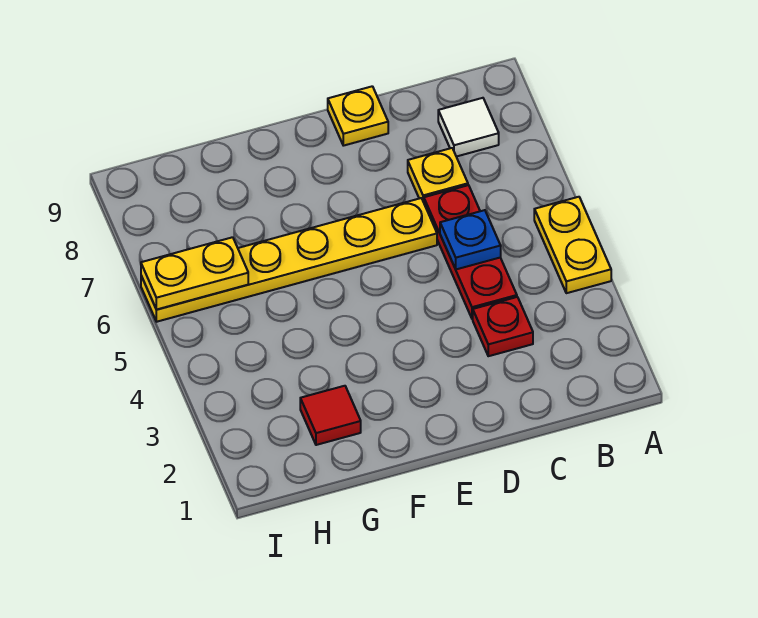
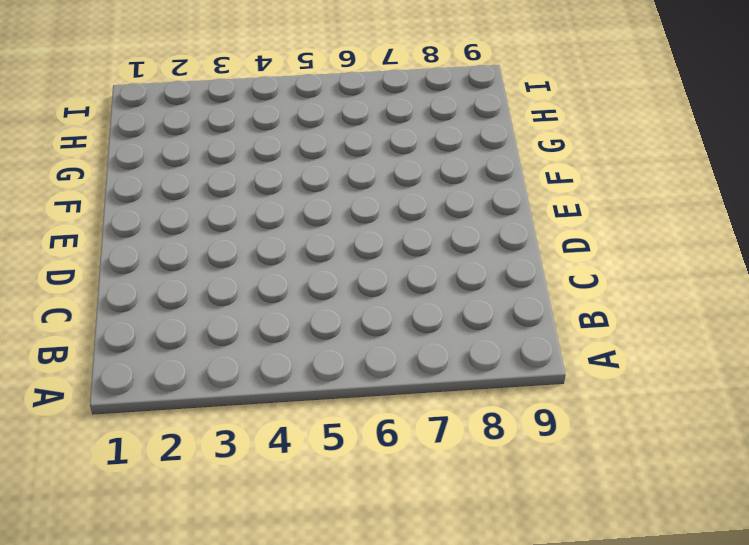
none -> yellow plate A4:A5 level 1
none -> white tile B8 level 1

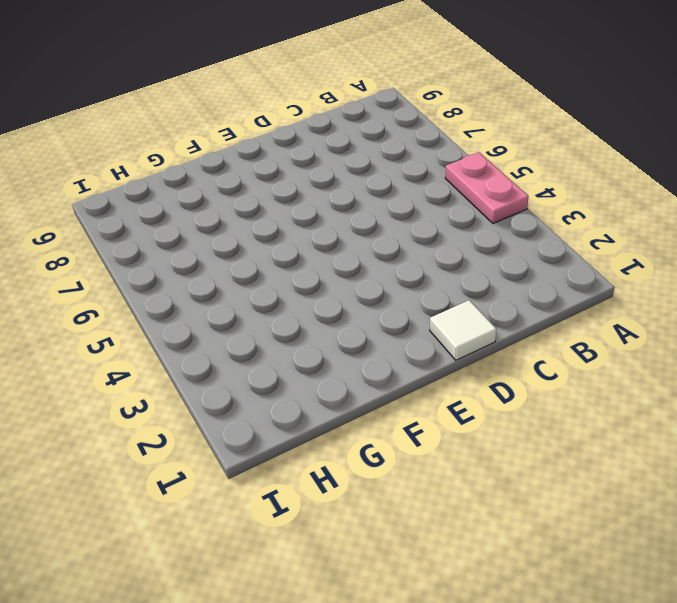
pink plate A4:A5 level 1 -> yellow plate A4:A5 level 1
white tile D1 level 1 -> white tile B8 level 1
none -> red plate C3 level 1
none -> red plate C4:C6 level 1

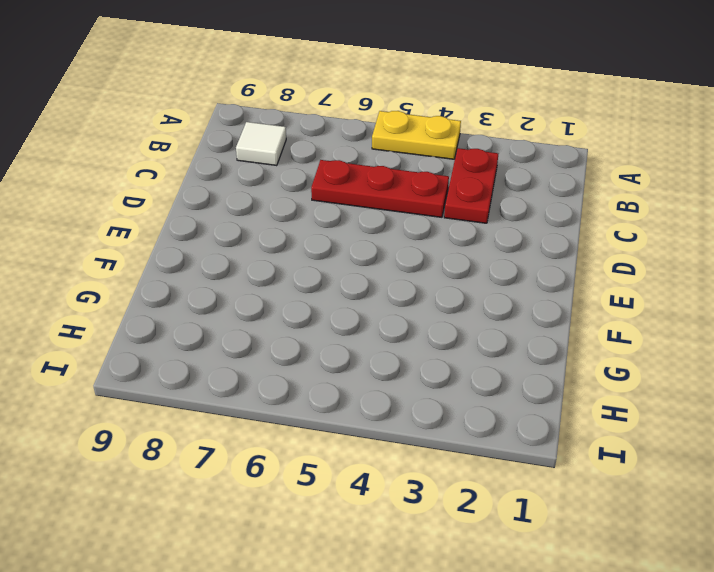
red plate B3:C3 level 1 -> red plate C3 level 1
none -> yellow plate C7 level 1
none -> yellow plate D6:I6 level 1

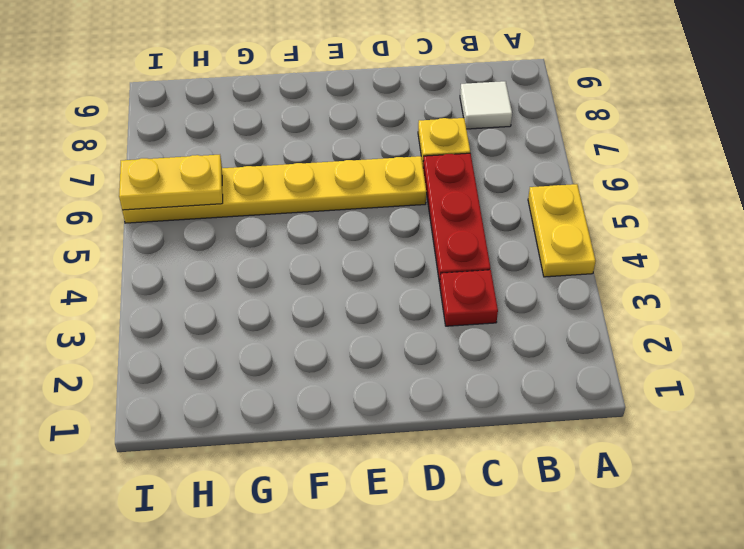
none -> yellow plate D9 level 1
none -> red tile G2 level 1

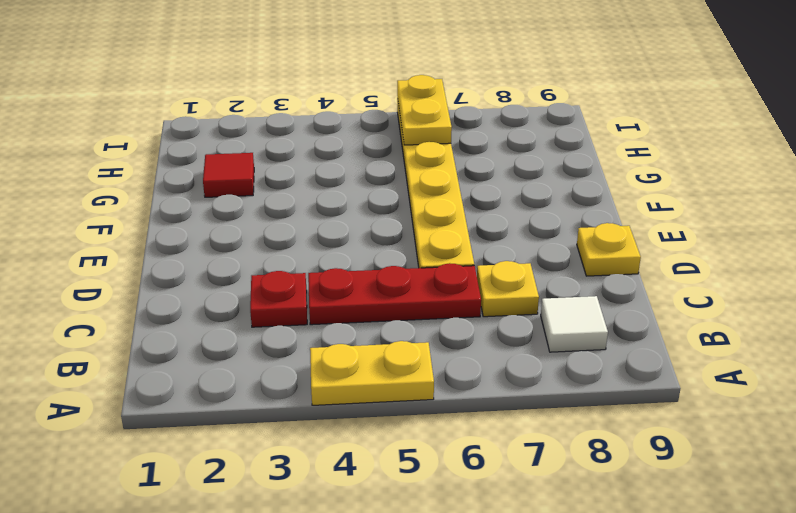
none -> blue plate C5 level 2

